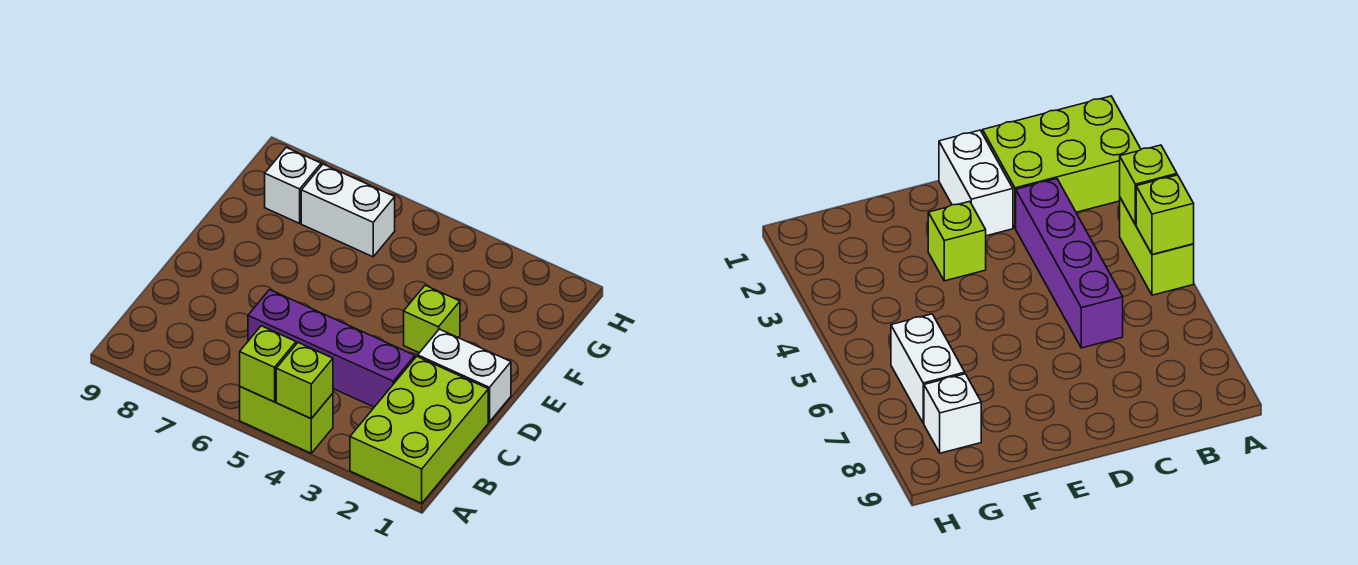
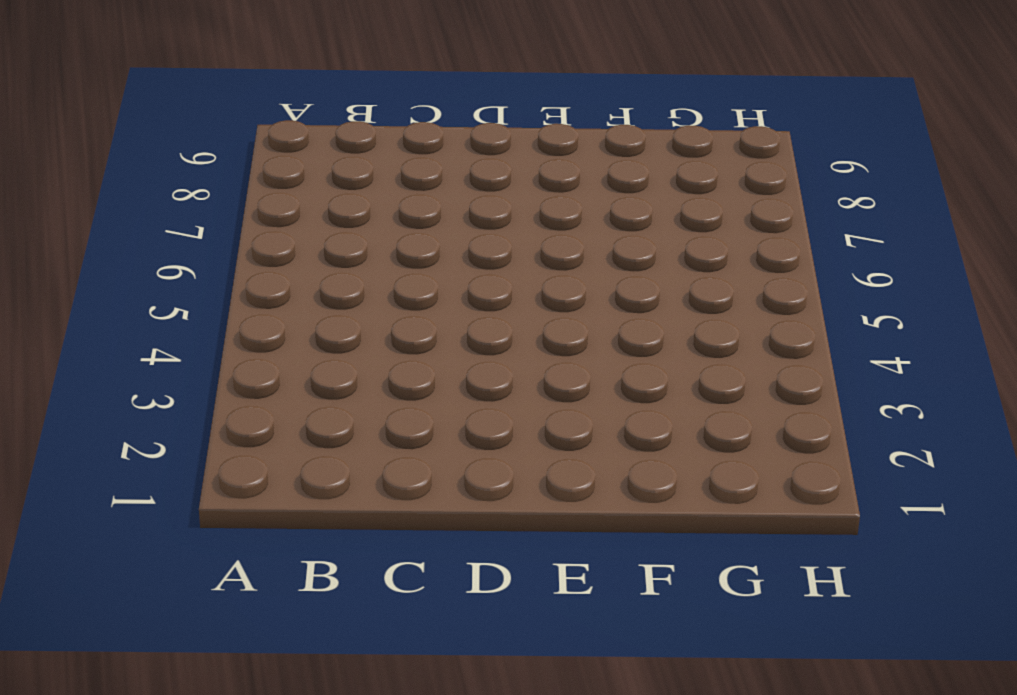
none -> lime brick A1:C2 level 1
none -> lime brick A4:A5 level 1

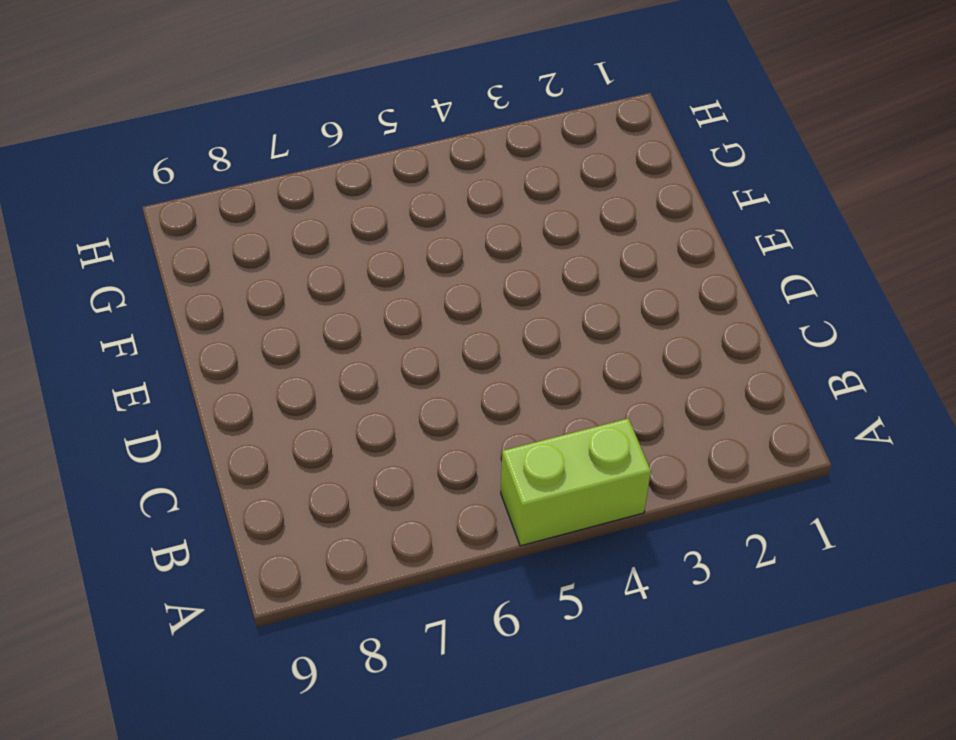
none -> lime brick A1:C2 level 1
none -> purple brick C3:C6 level 1

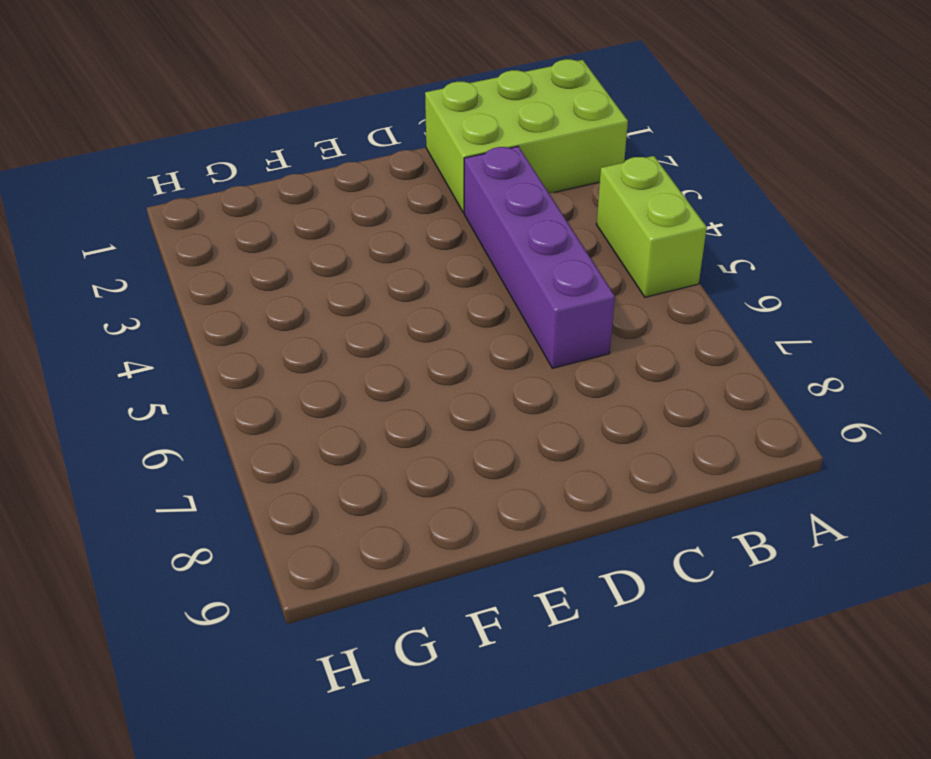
none -> white brick D1:D2 level 1
none -> lime brick E3 level 1

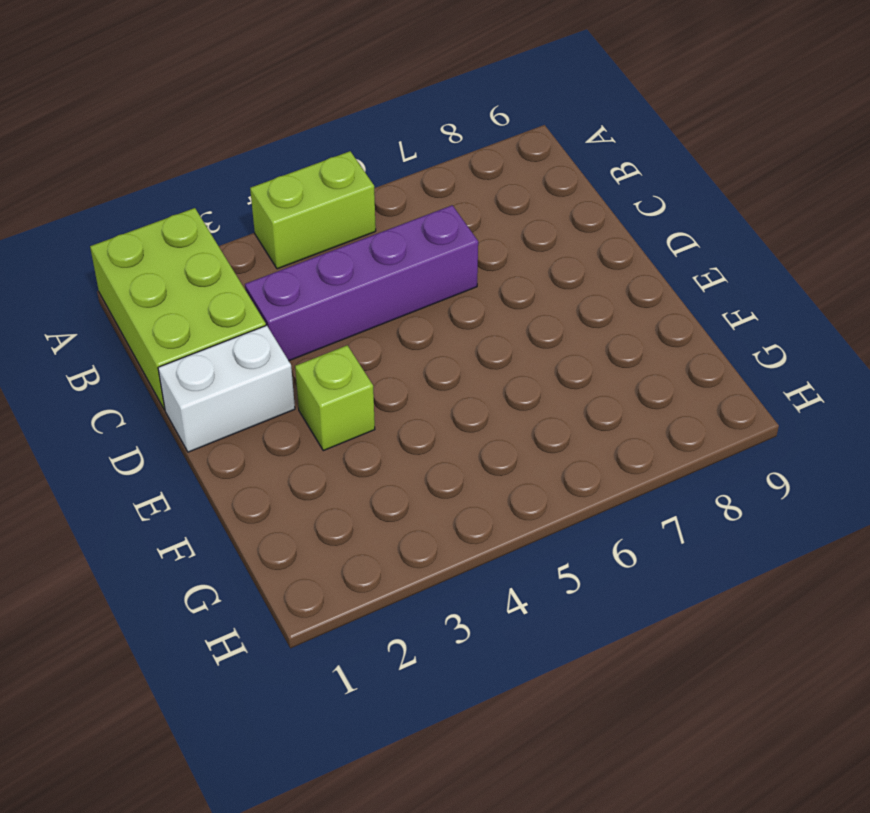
none -> white brick G6:G7 level 1
none -> white brick G8 level 1

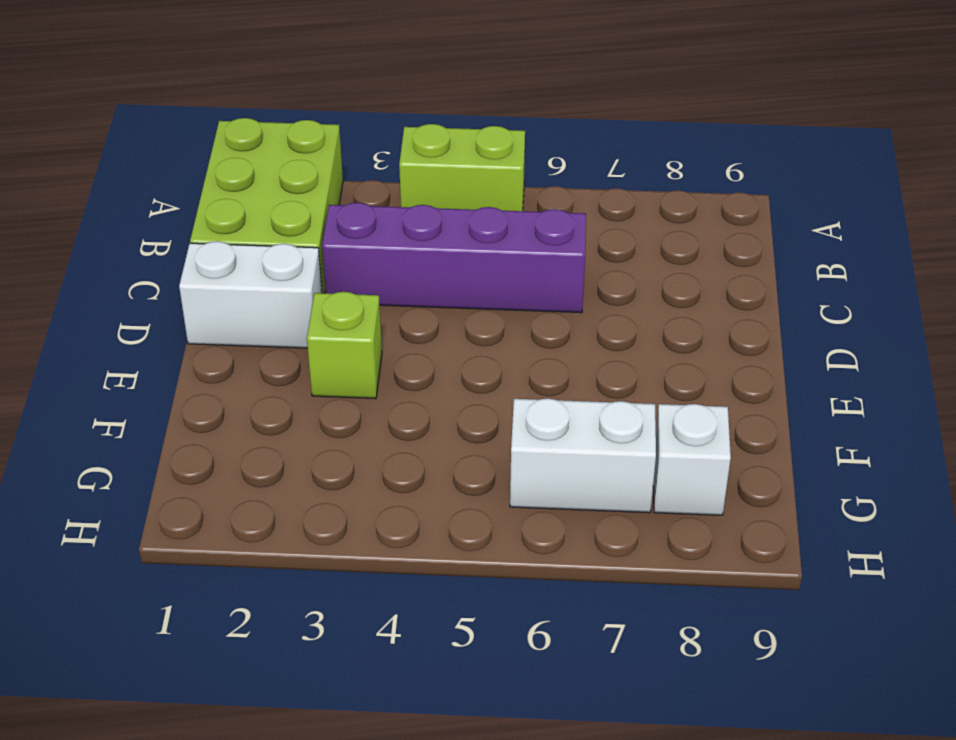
none -> lime brick A4 level 2
none -> lime brick A5 level 2

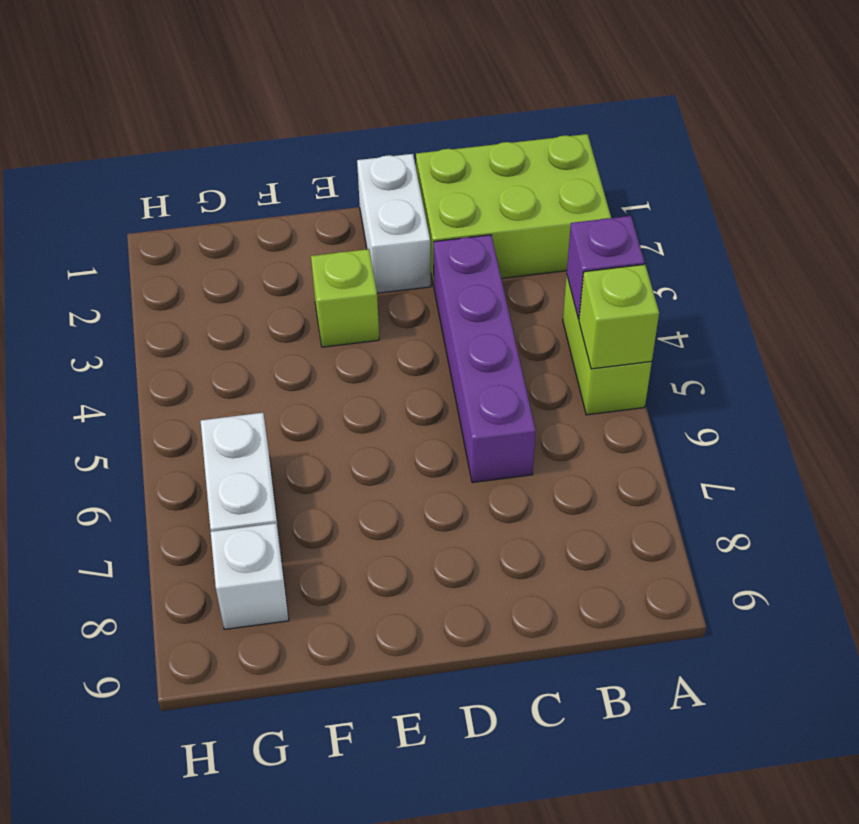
purple brick A4 level 2 -> lime brick A4 level 2

